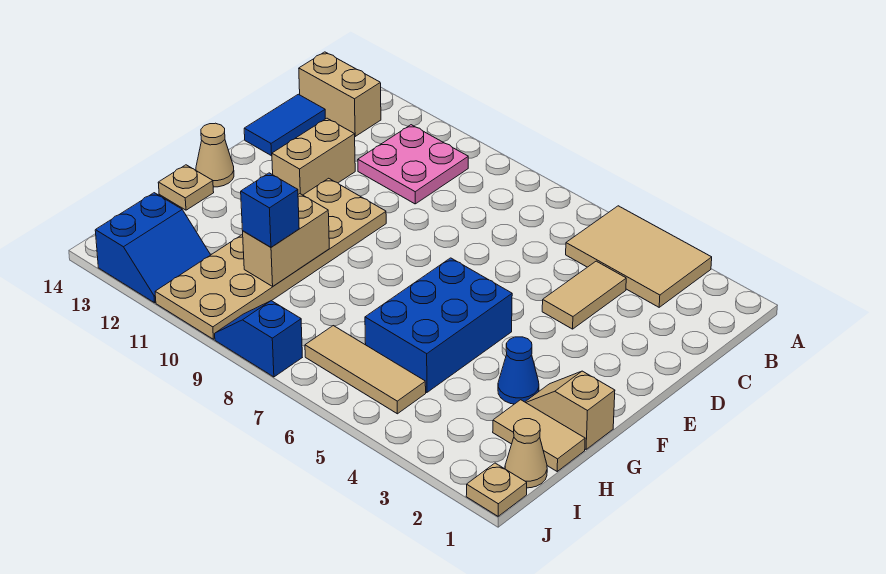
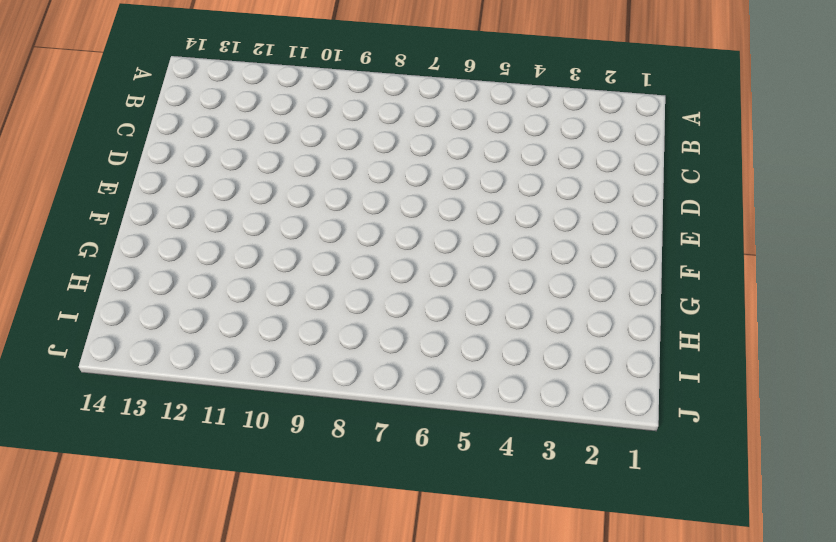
none -> tan tile A3:B5 level 1
none -> pink plate B10:C11 level 1
none -> tan brick B13:B14 level 1

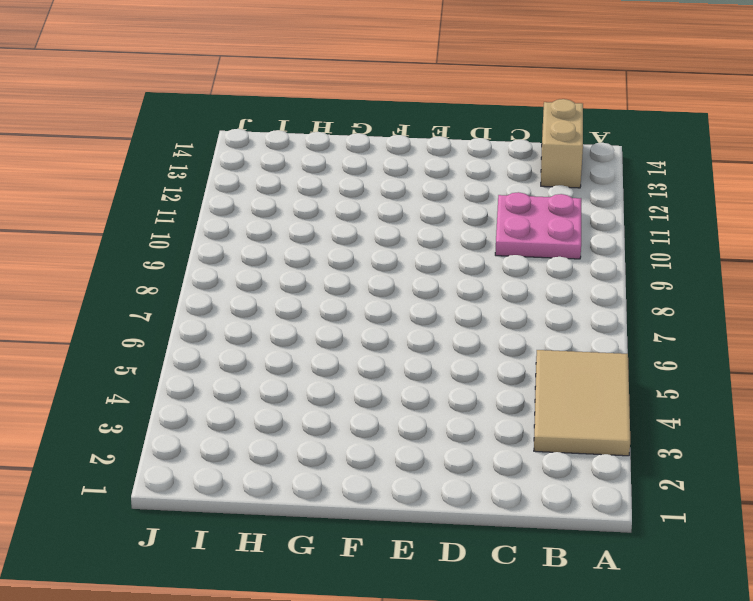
none -> tan tile C4:D4 level 1
none -> blue tile C14:D14 level 1
none -> tan brick D12:E12 level 1

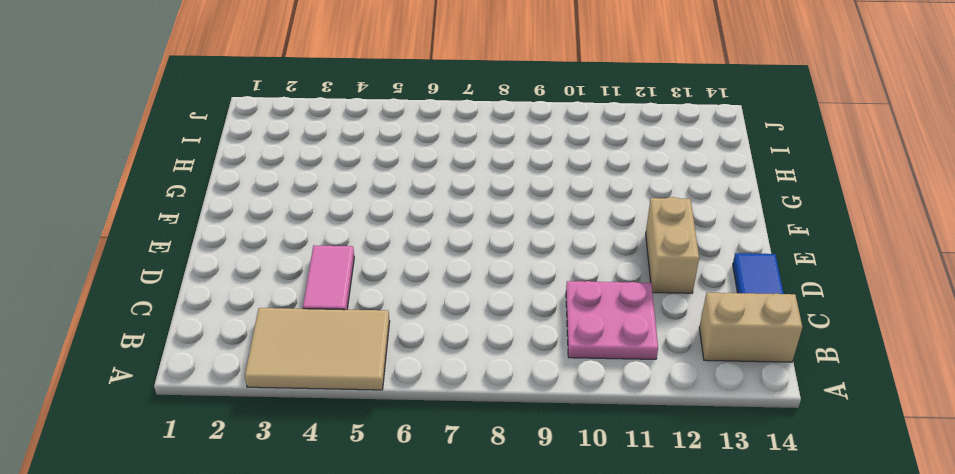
pink tile C4:D4 level 1 -> tan tile C4:D4 level 1
none -> tan plate E10:J11 level 1
none -> blue brick F5:H6 level 1
none -> tan cone F14 level 1

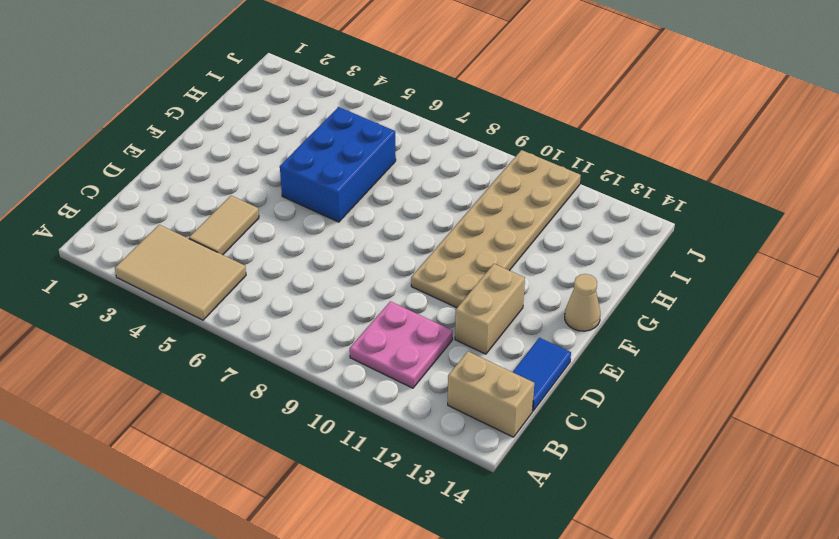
none -> tan slope G1:G2 level 1 top 1
none -> blue cone G3 level 1
none -> tan plate G14 level 1

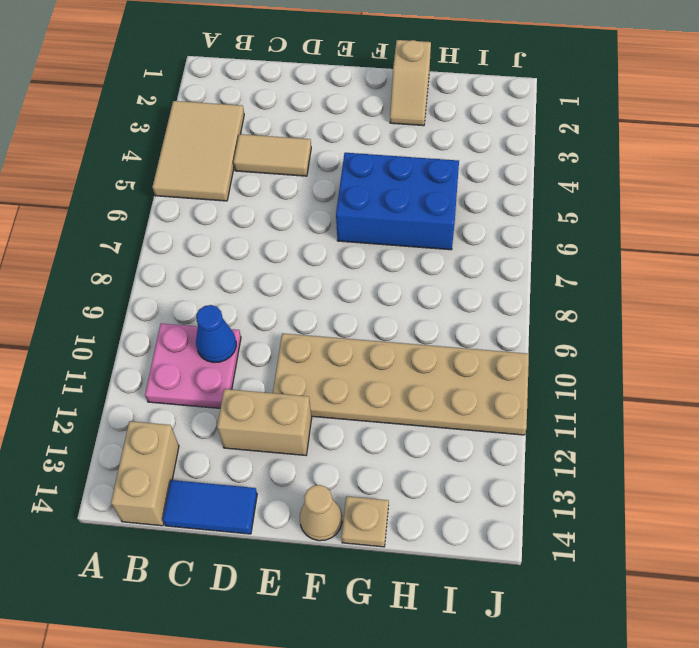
blue cone C10 level 2 -> blue cone G3 level 1
none -> tan tile H1:H2 level 1
none -> tan cone I1 level 1
none -> tan tile I5:I7 level 1

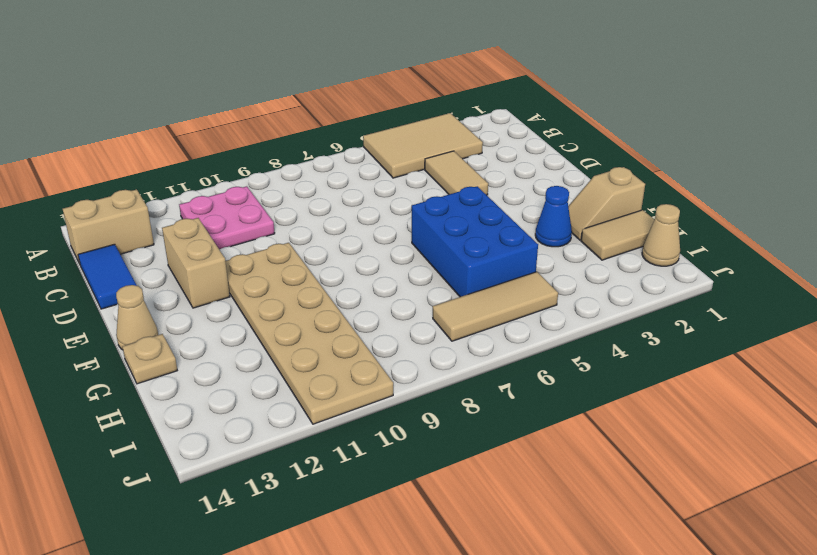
none -> blue slope I12:J13 level 1 top 13
none -> tan plate J1 level 1
none -> blue slope J8:J9 level 1 top 8

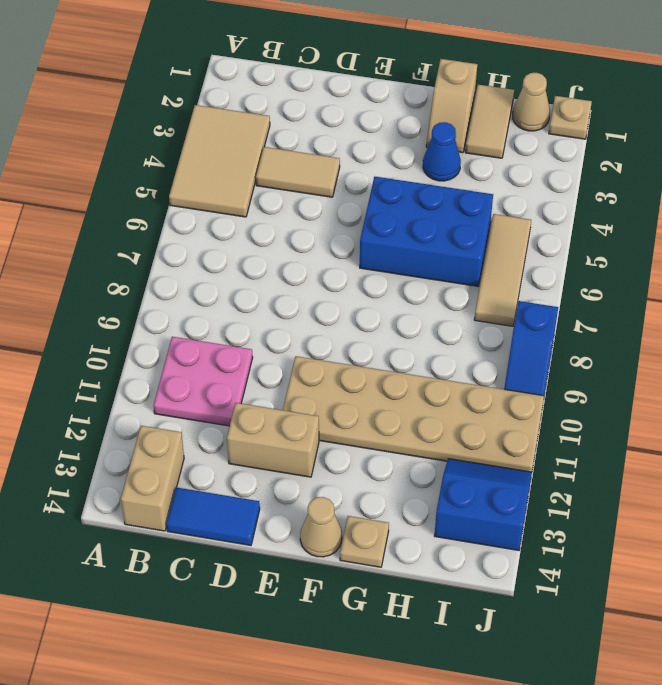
none -> tan brick G10:H10 level 2
none -> blue brick H10 level 3

